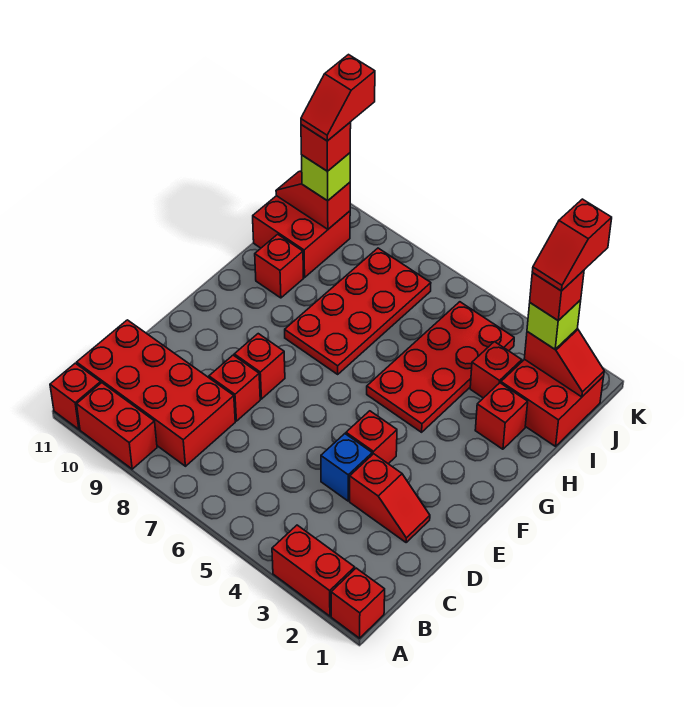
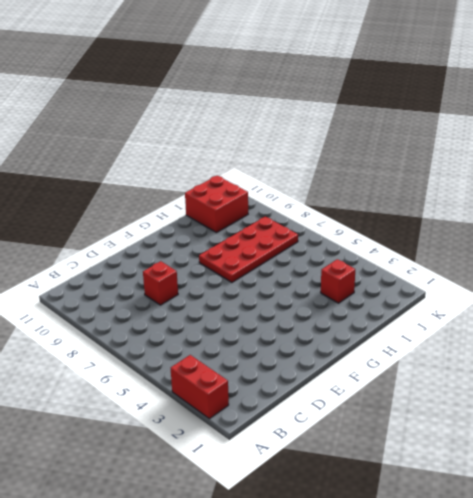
none -> red brick A1 level 1
none -> red brick A9:A10 level 1
none -> red brick A11 level 1

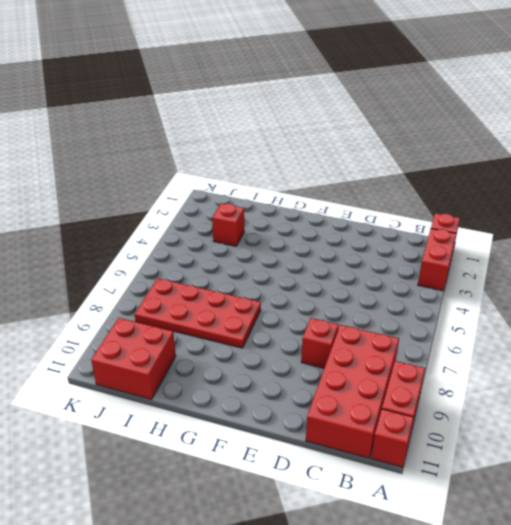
none -> red slope D2:D3 level 1 top 3
none -> blue brick D4 level 1
none -> red brick E4 level 1

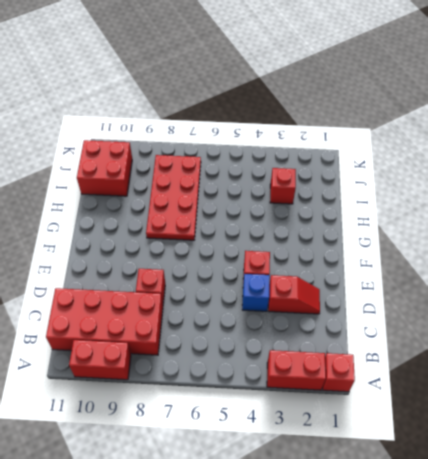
none -> red brick A11 level 1
none -> red brick E8 level 1
none -> red plate G4:J5 level 1

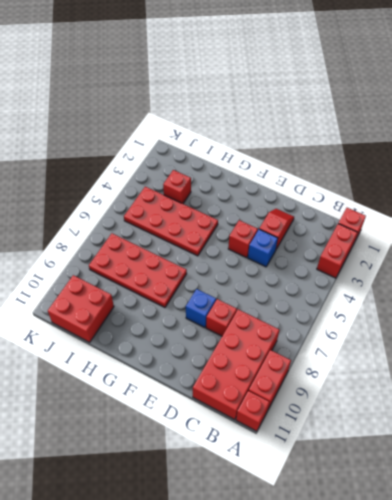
blue brick E8 level 1 -> red brick E8 level 1
none -> red brick H2 level 1
none -> red brick H10 level 1
none -> red brick I1:J2 level 1

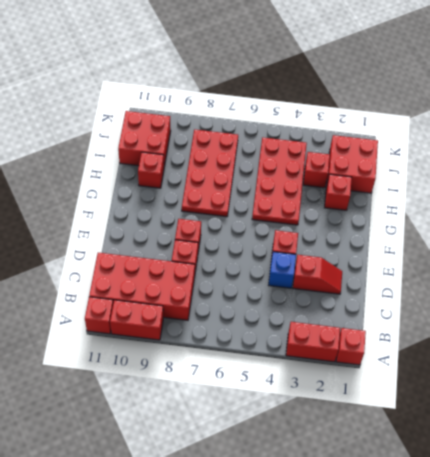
none -> red slope J1:J2 level 2 top 2
none -> red slope J10:J11 level 2 top 10
none -> lime brick J2 level 3

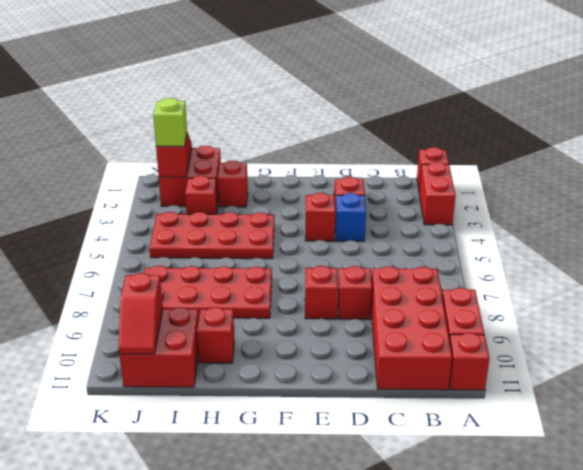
none -> lime brick J10 level 3
none -> red brick J2 level 4
none -> red brick J10 level 4

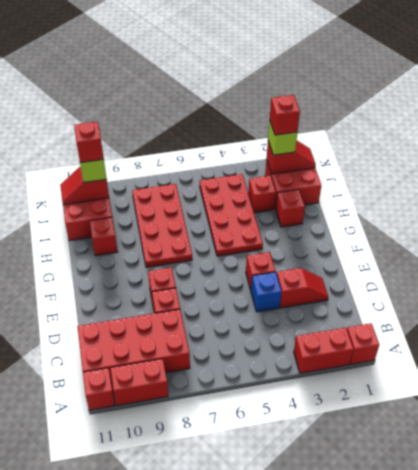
none -> red slope J2:K2 level 5 top K
none -> red slope J10:K10 level 5 top K

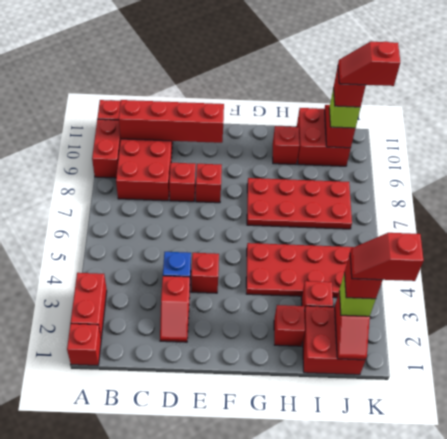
red brick B10:E10 level 2 -> none

